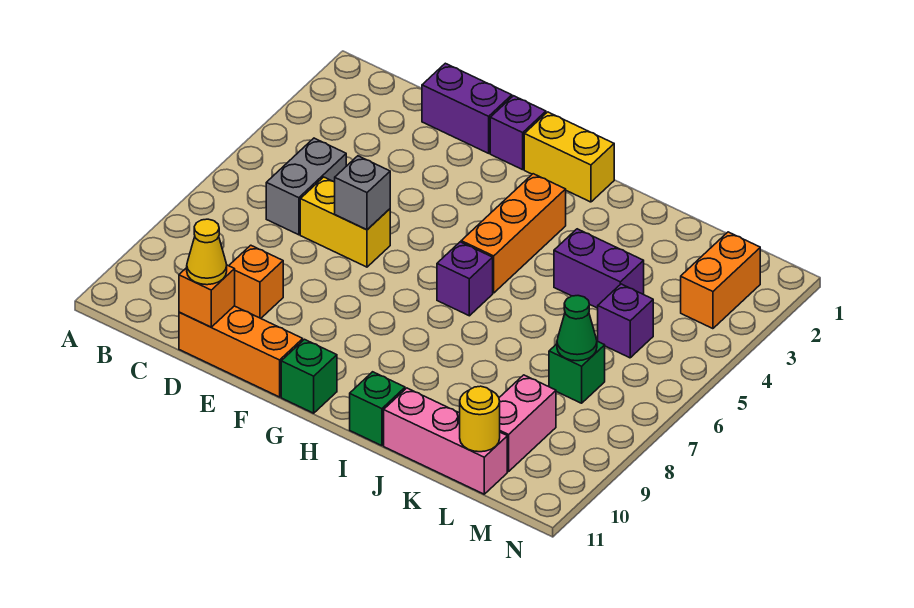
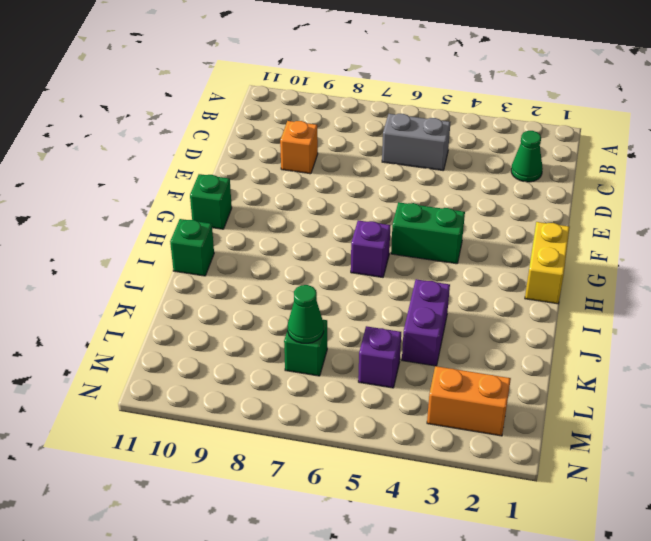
green cone C2 level 1 -> none
green brick G4:G5 level 1 -> none
none -> purple brick D1:E1 level 1
none -> yellow brick D6:E6 level 1
none -> orange brick D11:F11 level 1

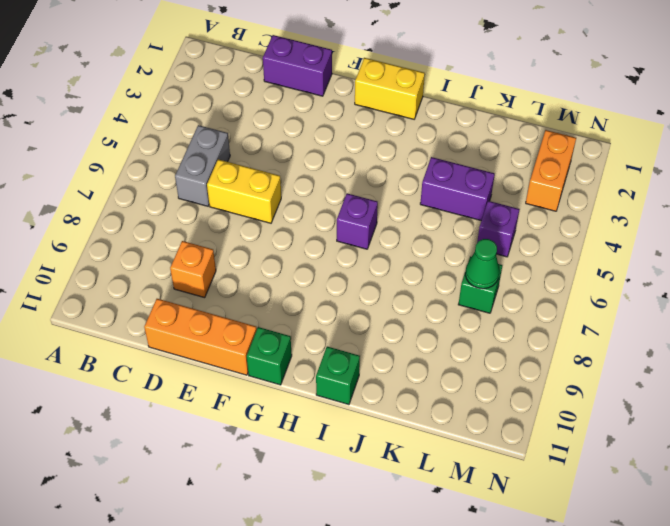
none -> purple brick F1 level 1
none -> orange brick H3:H5 level 1
none -> pink brick J11:L11 level 1

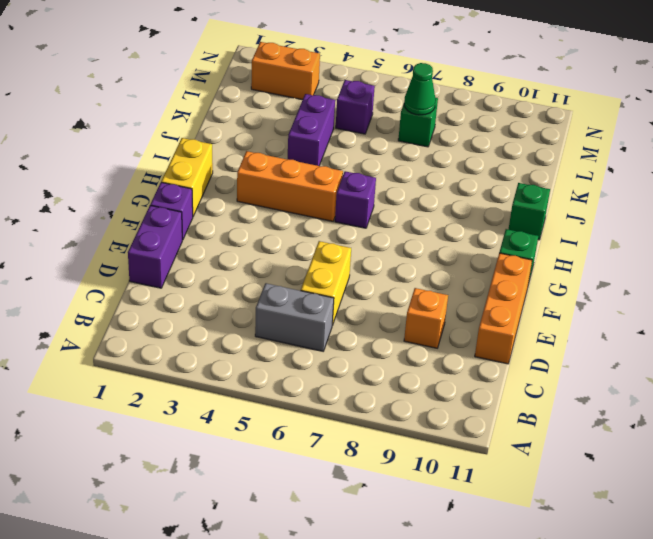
none -> pink brick J11:L11 level 1
none -> pink brick L9:L10 level 1
none -> orange brick D11 level 2

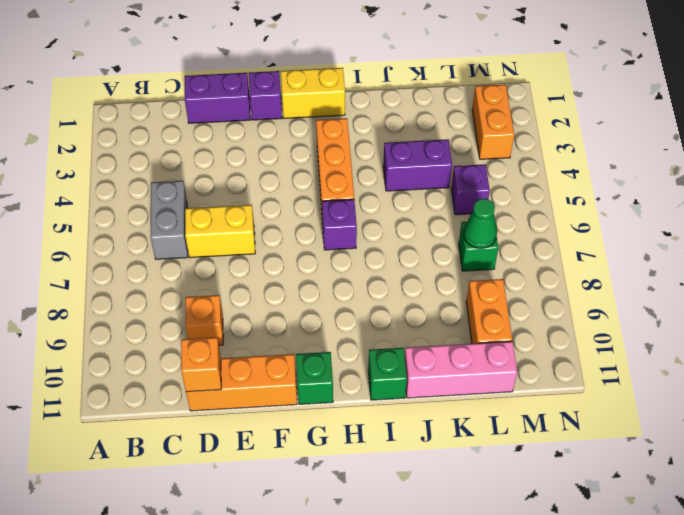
orange brick L9:L10 level 1 -> pink brick L9:L10 level 1
none -> grey brick E6 level 2
none -> yellow round brick L11 level 2
none -> yellow cone D11 level 3

